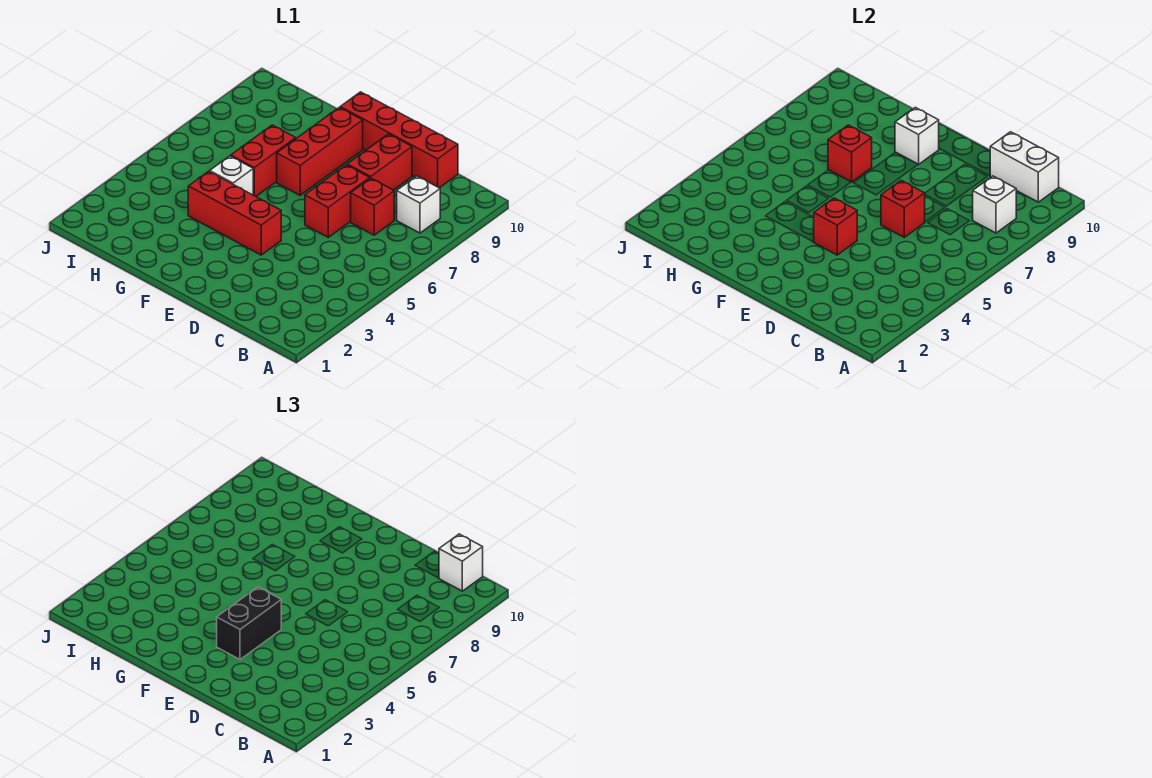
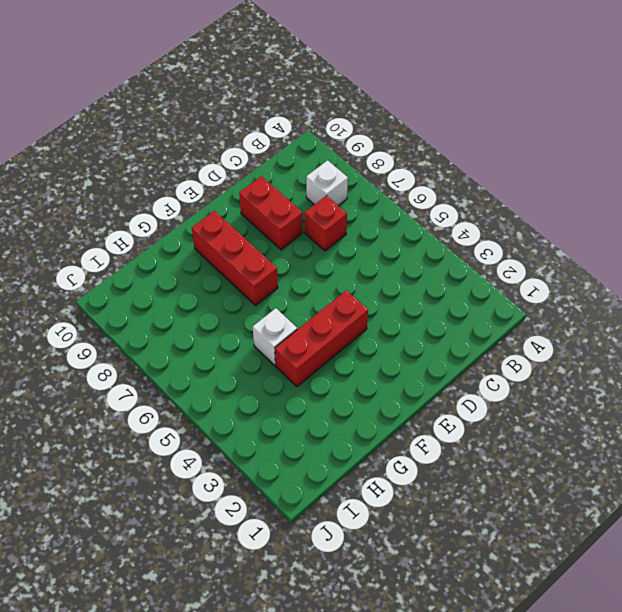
none -> red brick C10:F10 level 1
none -> red brick D6:D7 level 1
none -> red brick G6:G7 level 1

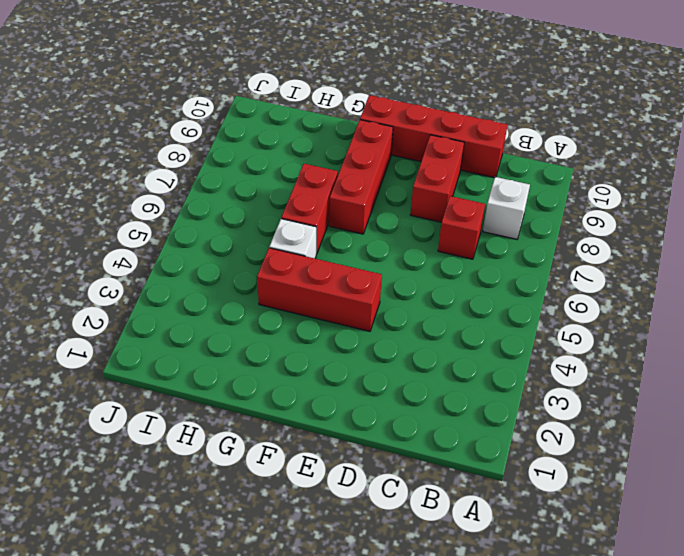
none -> red brick D6:D7 level 1
none -> white brick B8 level 2
none -> white brick B10:C10 level 2

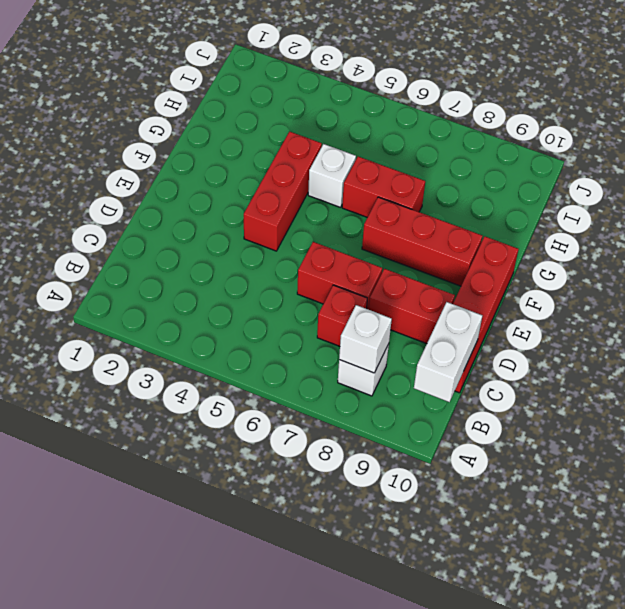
none -> red brick D6 level 2
none -> red brick E4 level 2
none -> white brick F9 level 2

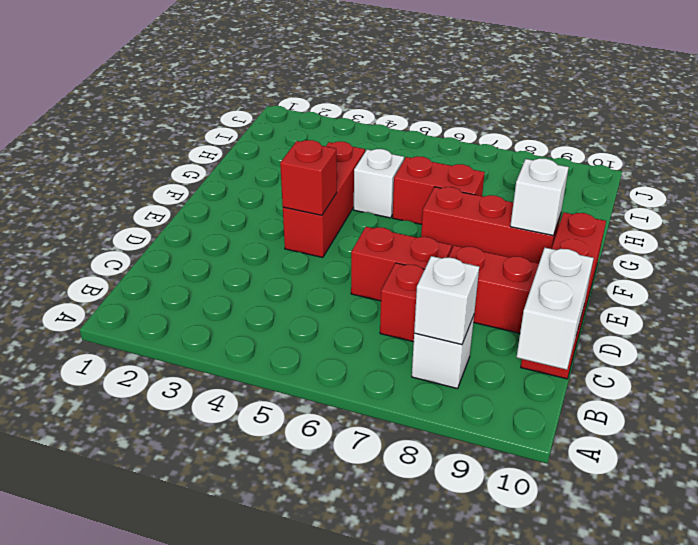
none -> red brick D6 level 2
none -> red brick G7 level 2
none -> white brick B10 level 3

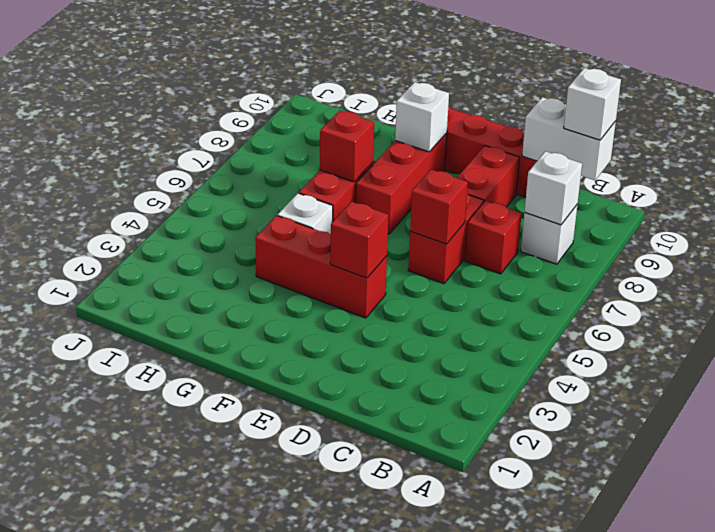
none -> black brick E3:E4 level 3

